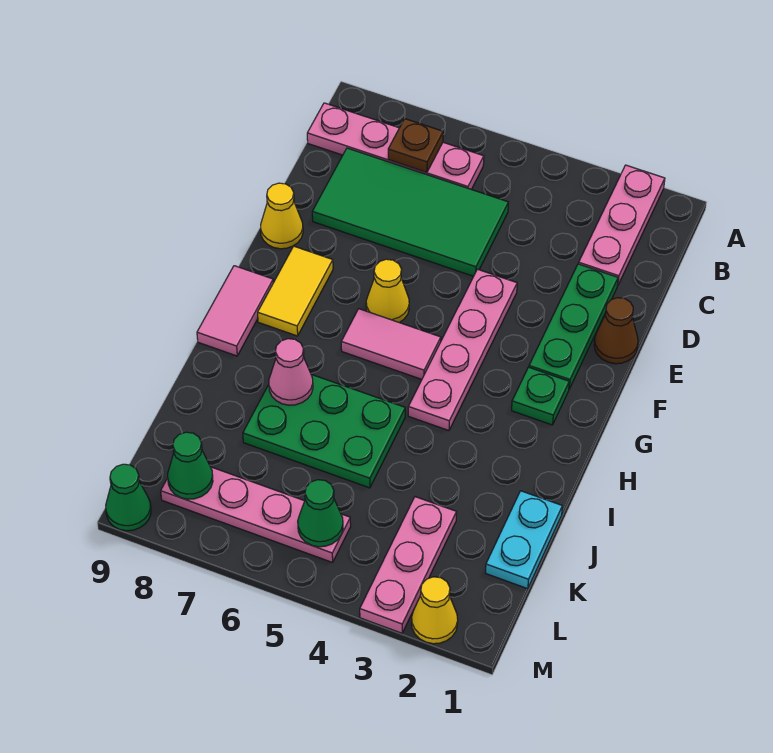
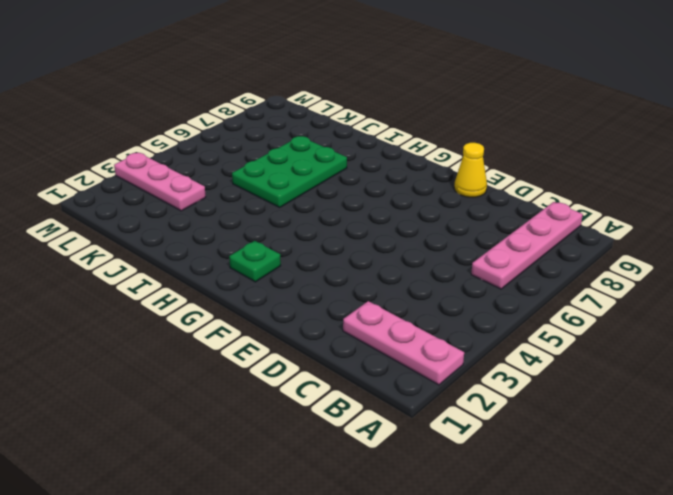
none -> green tile C5:D8 level 1
none -> green plate D2:F2 level 1
none -> brown cone E1 level 1

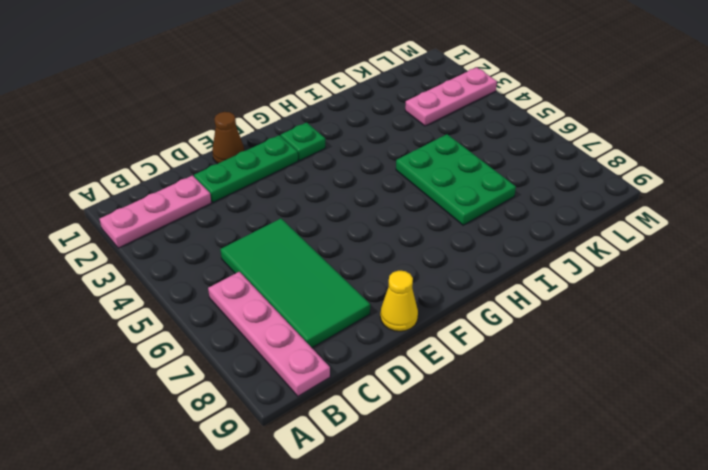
none -> pink plate E4:H4 level 1
none -> yellow cone F6 level 1
none -> yellow tile F8:G8 level 1

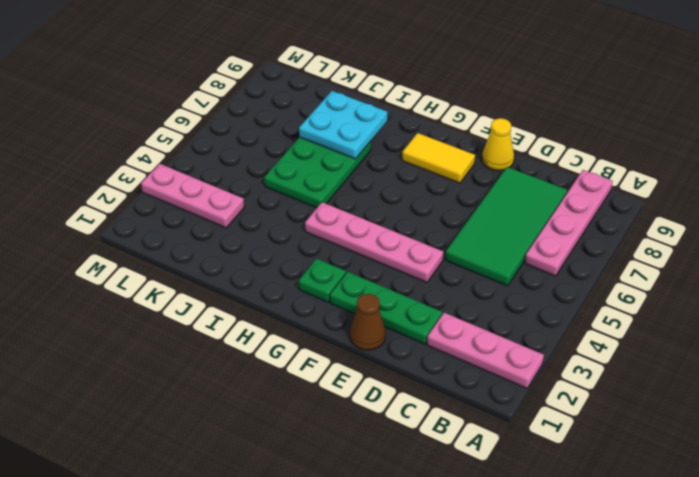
cyan plate I7:J8 level 2 -> pink cone I7 level 2
none -> yellow cone F6 level 1
none -> pink tile G5:G6 level 1
none -> pink tile G9:H9 level 1

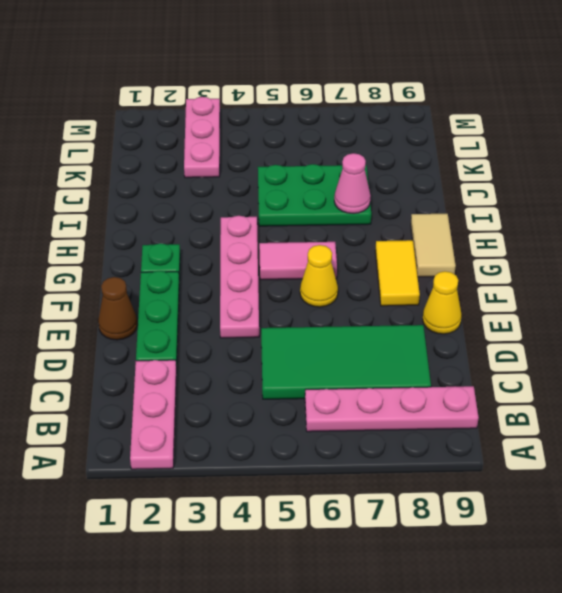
tan tile G9:H9 level 1 -> pink tile G9:H9 level 1
none -> cyan plate J1:K1 level 1
none -> pink plate L5:L8 level 1
none -> yellow cone M2 level 1

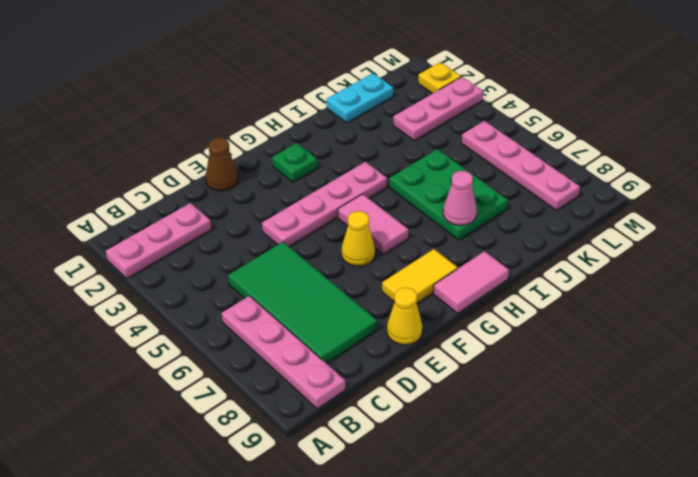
yellow plate M2 level 1 -> yellow cone M2 level 1
none -> green plate D2:F2 level 1
none -> green cone M9 level 1
none -> brown plate B7 level 2

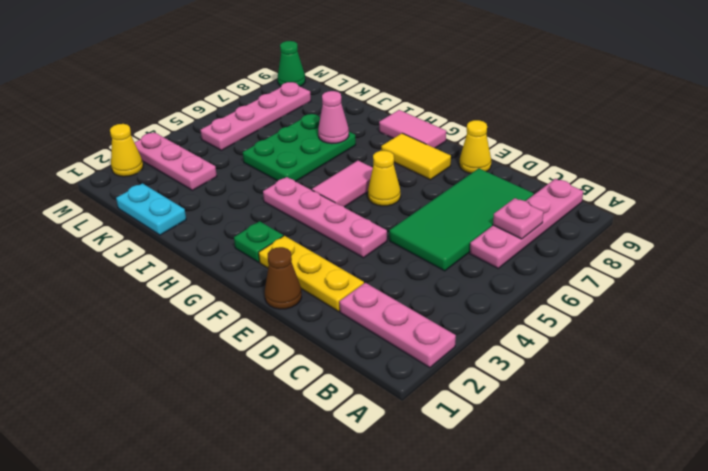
pink plate B7 level 2 -> brown plate B7 level 2
yellow plate D2:F2 level 1 -> green plate D2:F2 level 1
none -> green cone L5 level 2
none -> green cone L8 level 2

